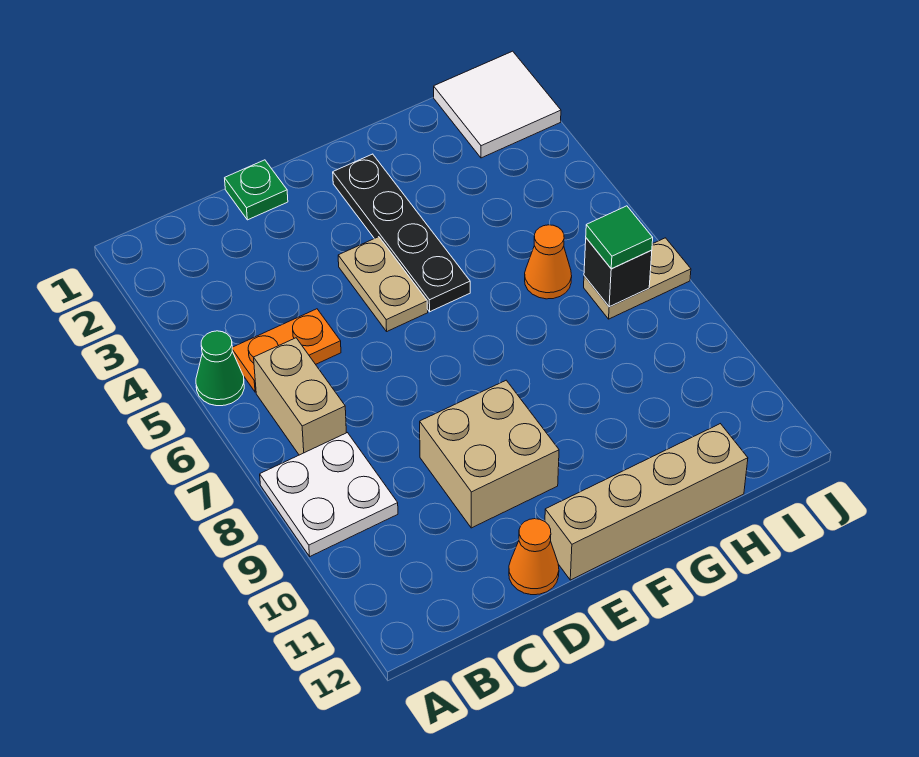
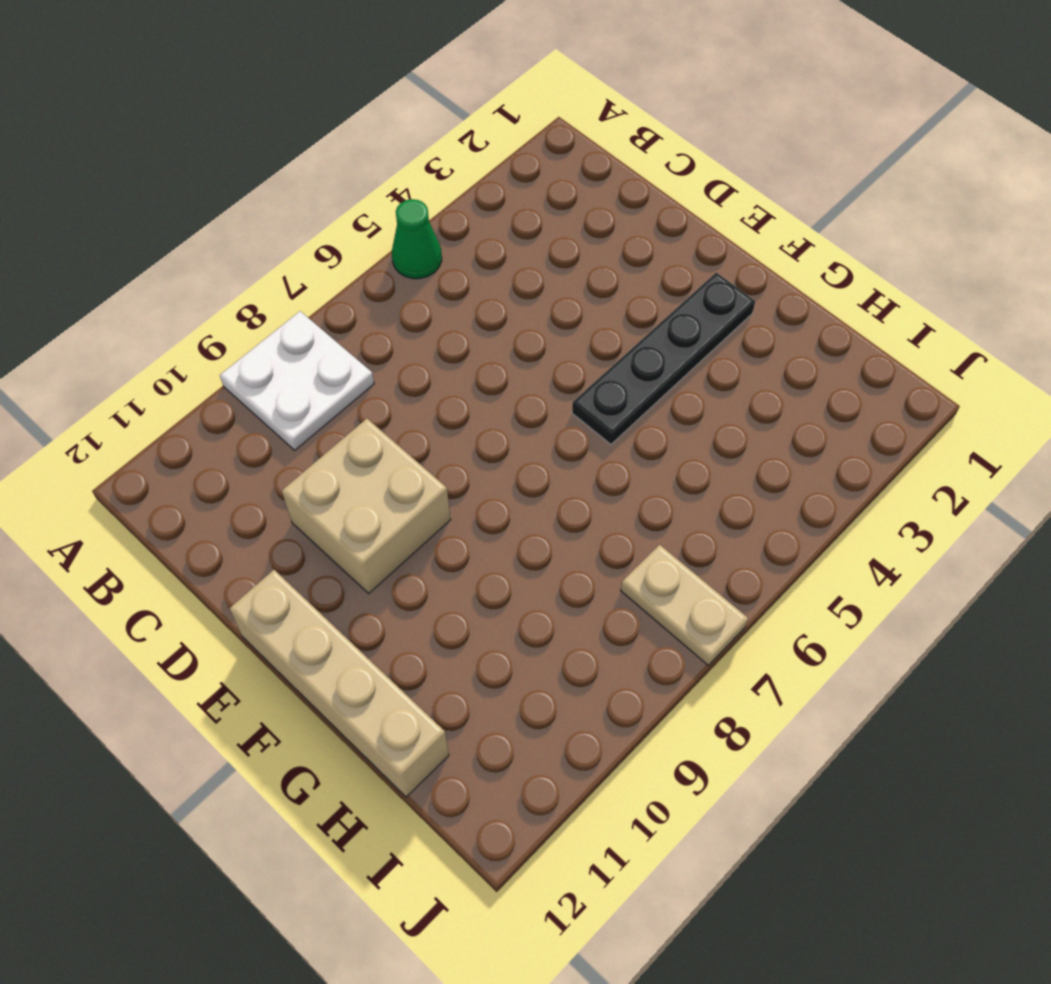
none -> orange plate B5:C5 level 1
none -> tan brick B6:B7 level 1
none -> green plate D1 level 1

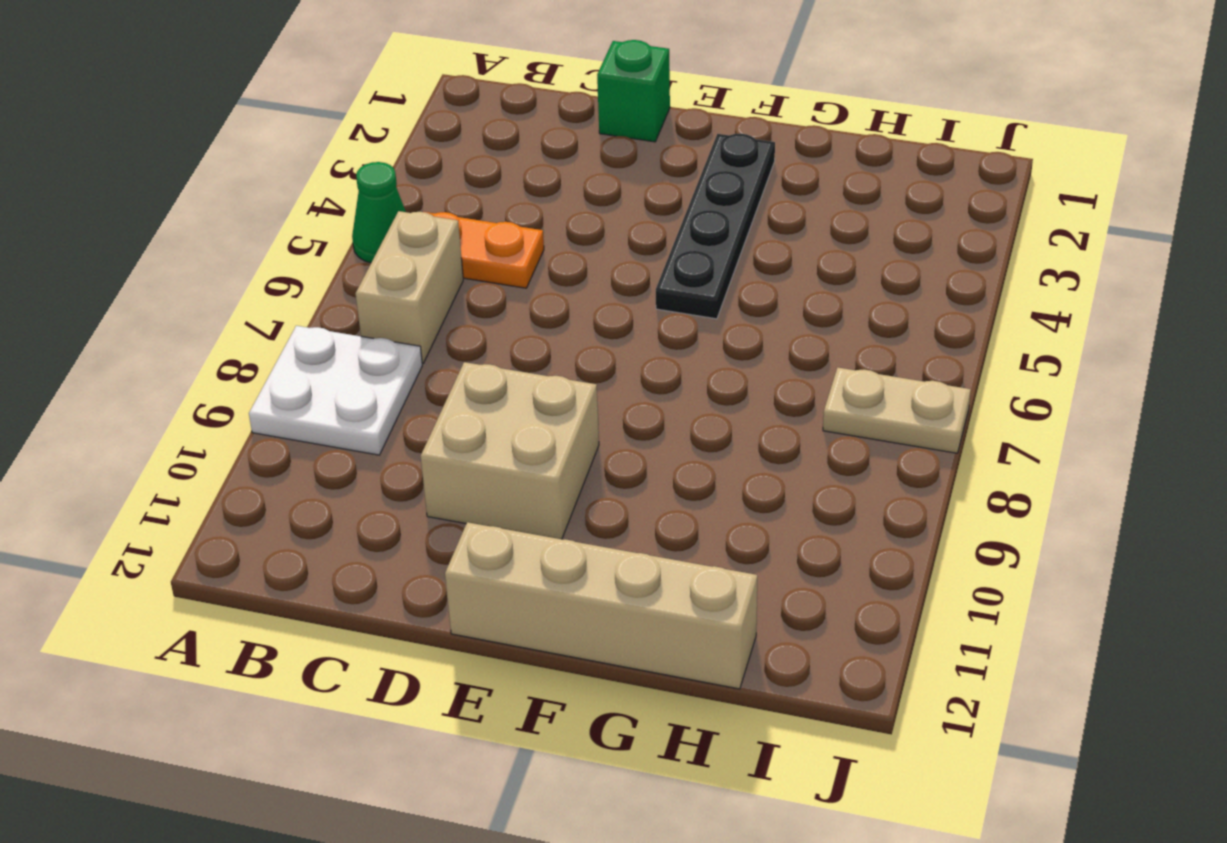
green brick D1 level 1 -> green plate D1 level 1
none -> orange cone D12 level 1
none -> tan plate E4:E5 level 1
none -> orange cone H6 level 1

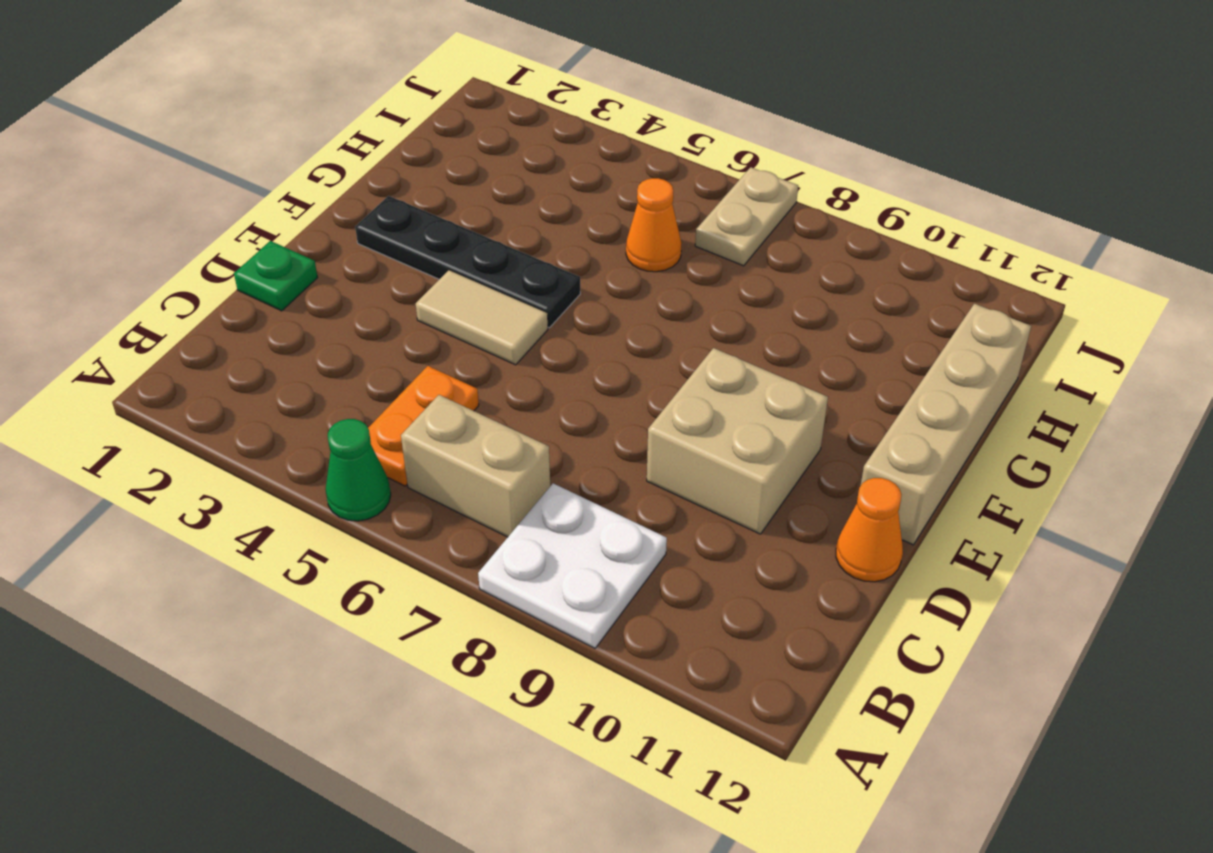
tan tile E4:E5 level 1 -> tan plate E4:E5 level 1
none -> white tile I1:J2 level 1
none -> black brick I7 level 2
none -> green tile I7 level 3

